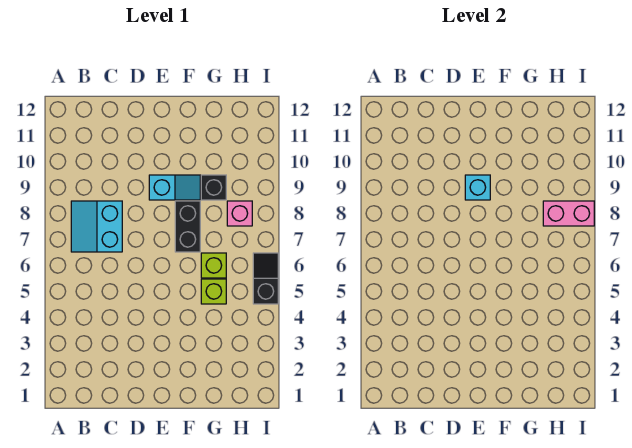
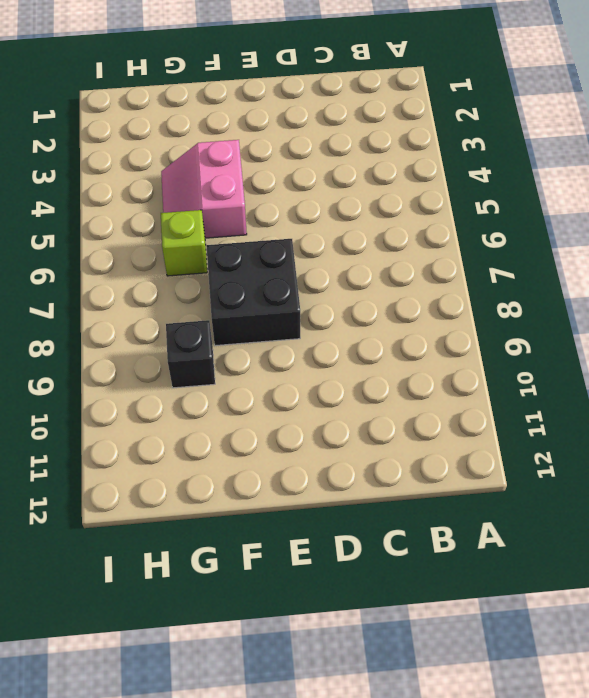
black brick E7:F8 level 1 -> black brick F7:F8 level 1
pink slope F4:G5 level 1 top F -> lime brick G5 level 1
none -> cyan slope B7:C8 level 1 top C
none -> cyan slope E9:F9 level 1 top E

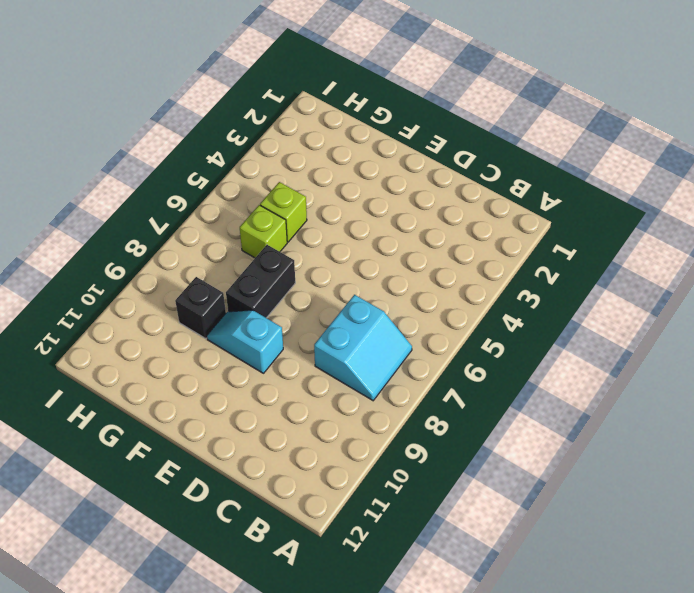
none -> pink brick H8 level 1
none -> black slope I5:I6 level 1 top 5

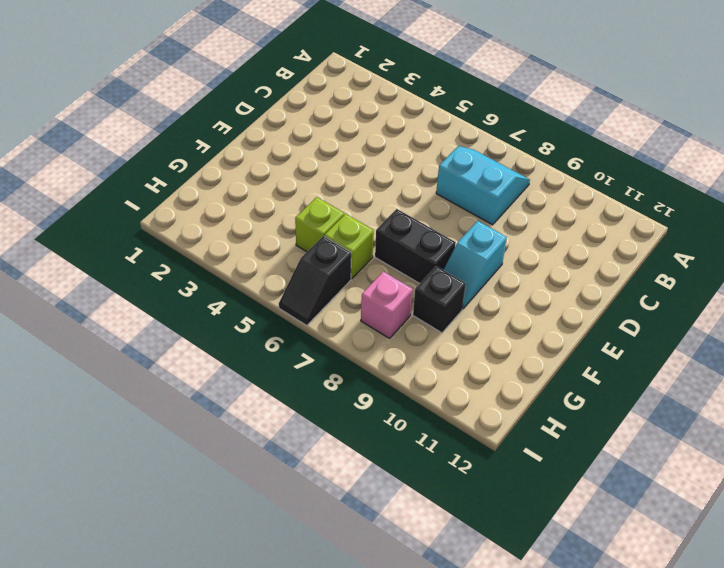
black slope H6:I6 level 1 top H -> black slope I5:I6 level 1 top 5
none -> cyan brick E9 level 2
none -> pink brick H8:I8 level 2

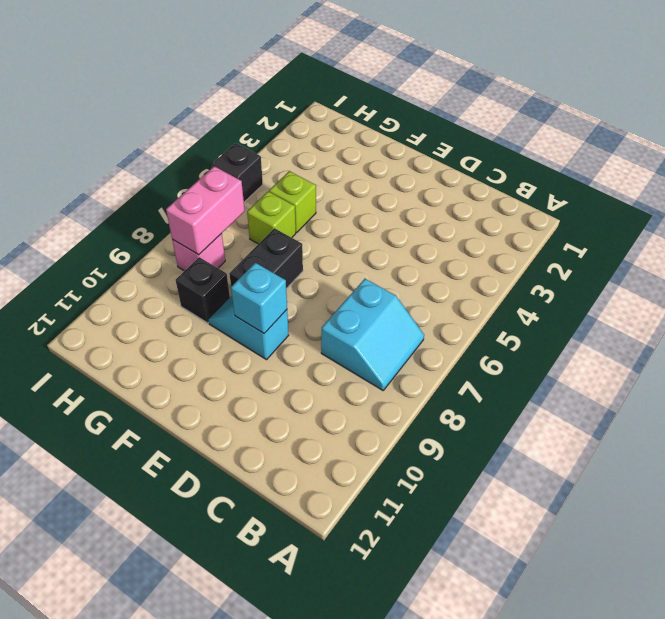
pink brick H7:H8 level 2 -> pink brick H8:I8 level 2

